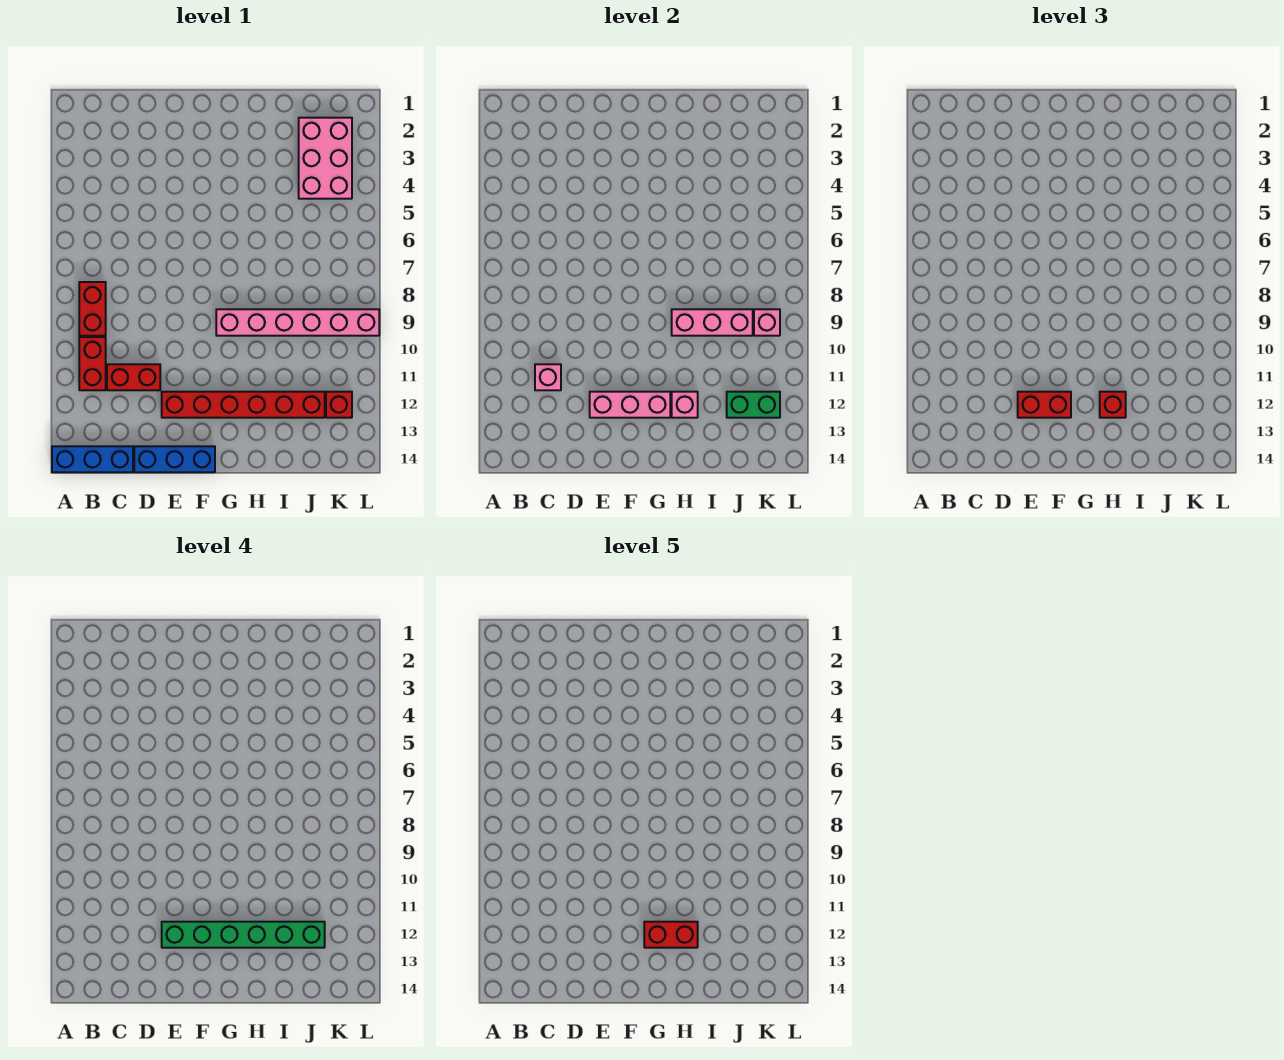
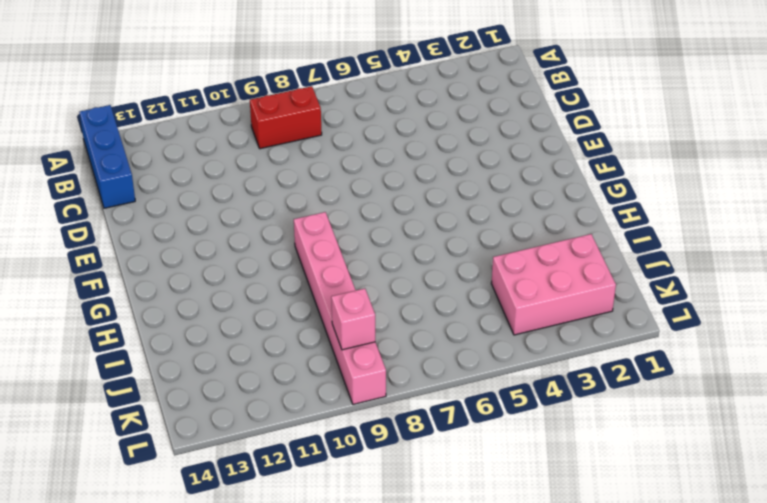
none -> red brick B10:B11 level 1
none -> red brick C11:D11 level 1
none -> blue brick D14:F14 level 1

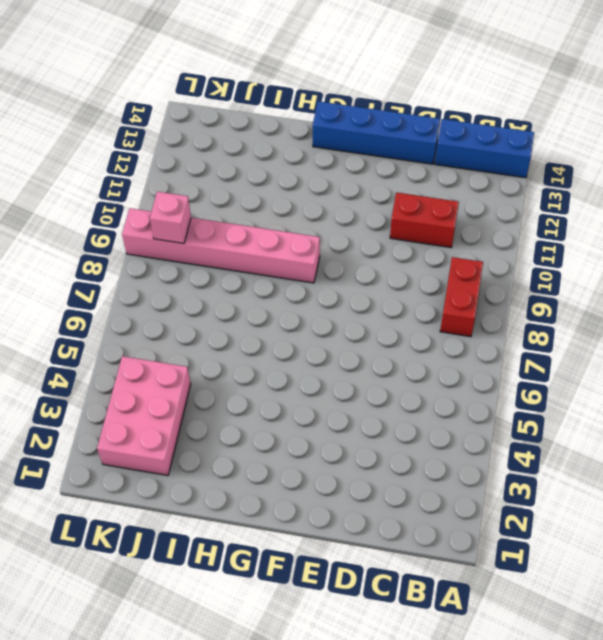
blue brick D14:G14 level 1 -> blue brick D14:F14 level 1
none -> red brick B10:B11 level 1
none -> red brick E12:J12 level 1
none -> red brick K12 level 1

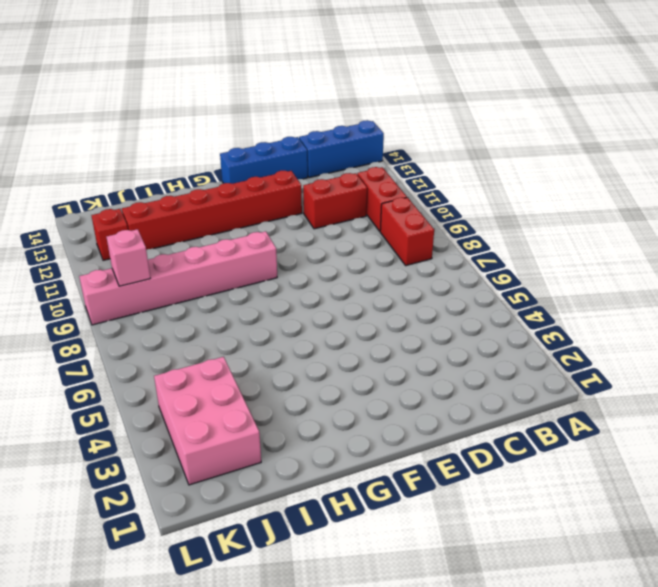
none -> pink brick C11 level 2
none -> pink brick E12:G12 level 2
none -> pink brick H9:J9 level 2

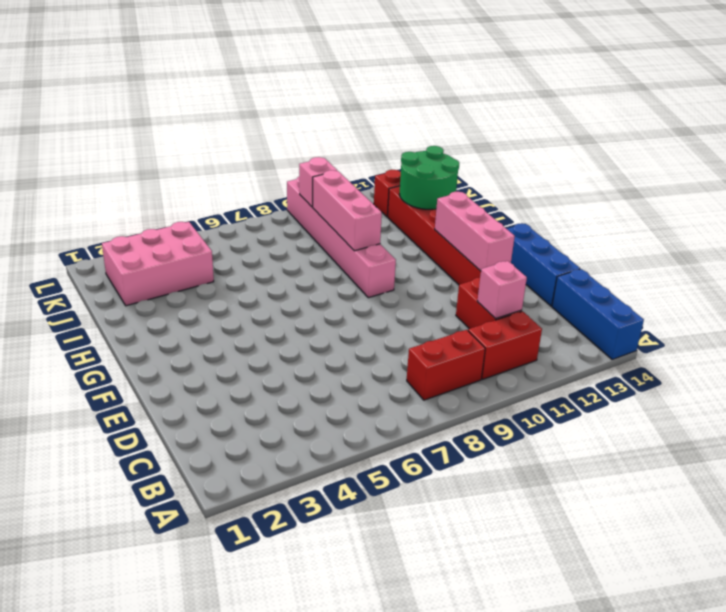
green round brick I12:J13 level 2 -> green brick J12:K12 level 2
none -> pink brick H12 level 2
none -> red brick E12:F12 level 3
none -> red brick H12 level 3

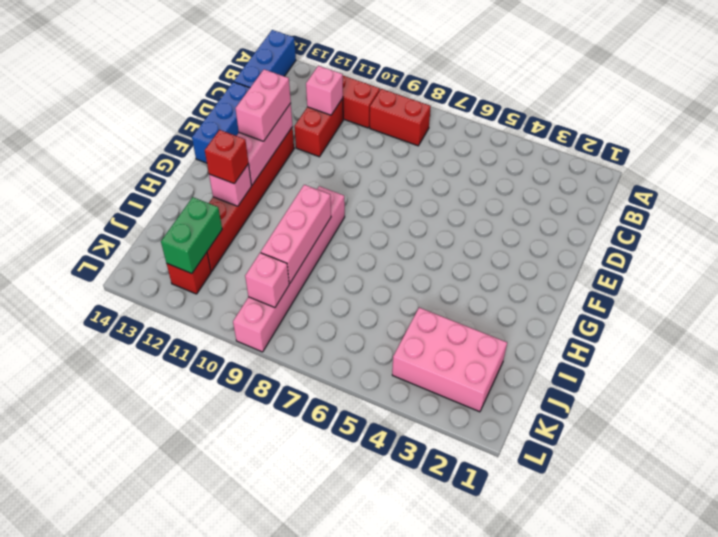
pink brick E12:F12 level 3 -> red brick E12:F12 level 3
none -> green brick E12:J12 level 4
none -> red brick G12:H12 level 5

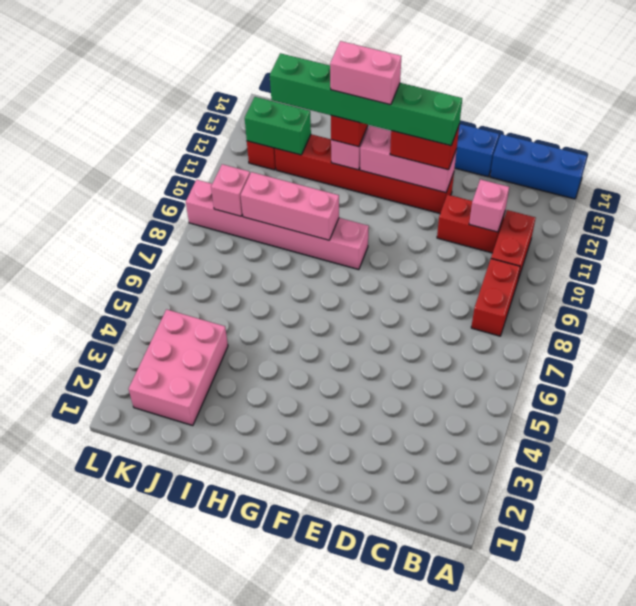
pink brick G12:H12 level 5 -> red brick G12:H12 level 5

